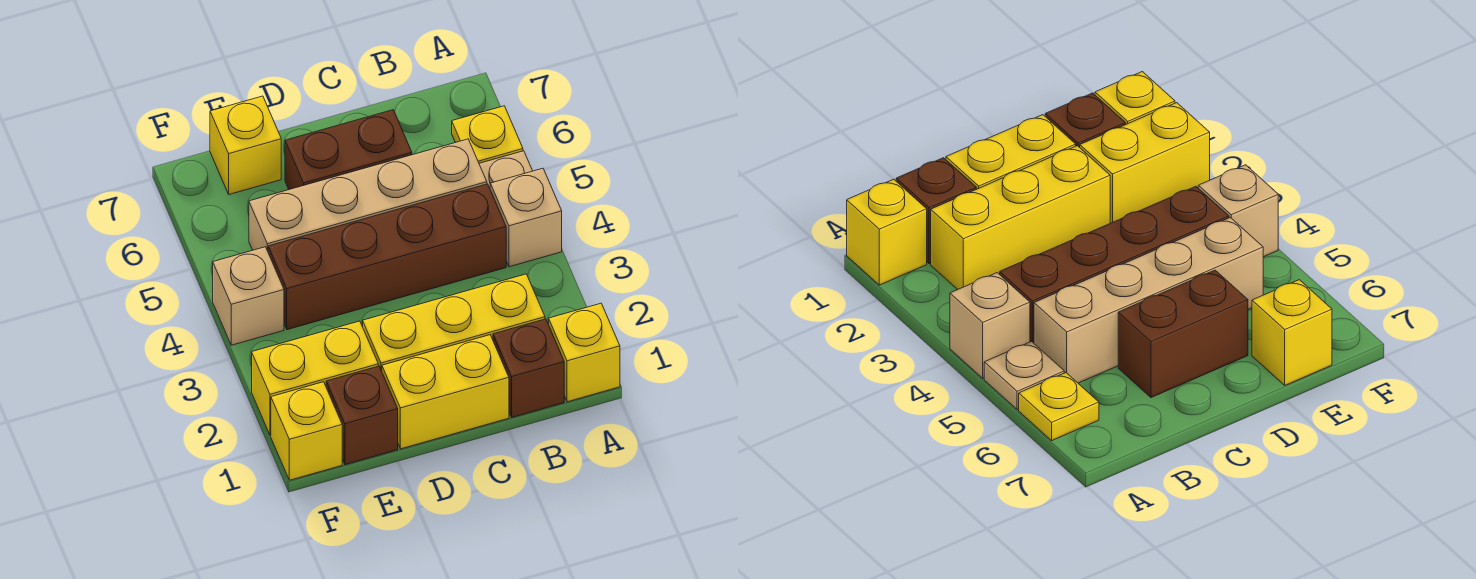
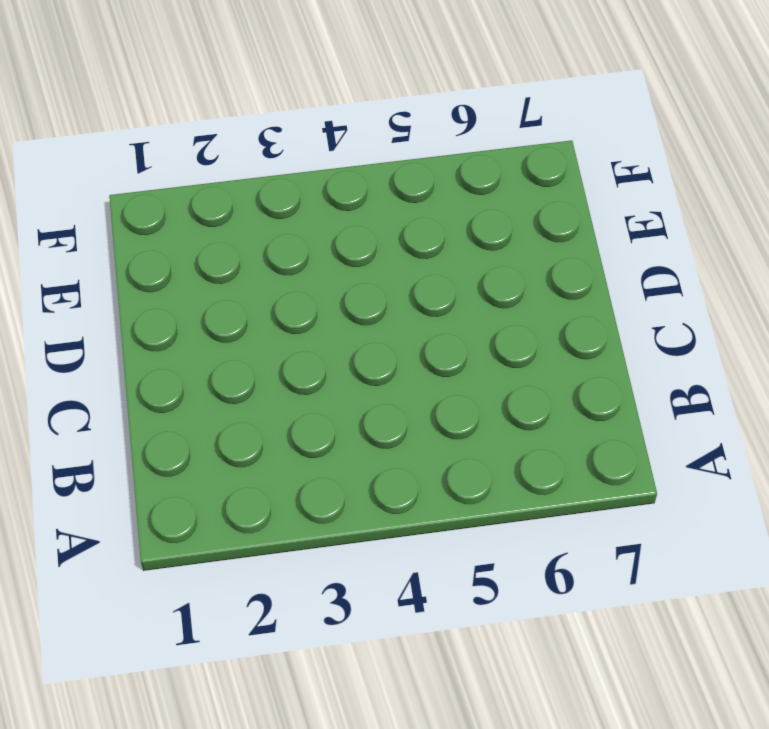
none -> yellow brick A1 level 1
none -> tan brick A4 level 1
none -> tan plate A5 level 1

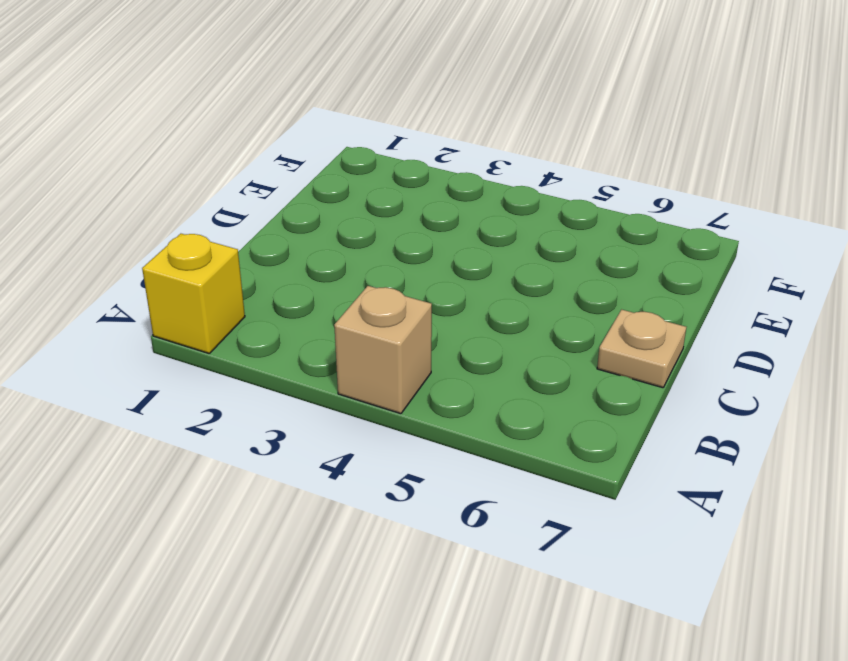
tan plate C7 level 1 -> tan plate A5 level 1
none -> yellow plate A6 level 1
none -> brown brick B1 level 1
none -> yellow brick B2:D2 level 1

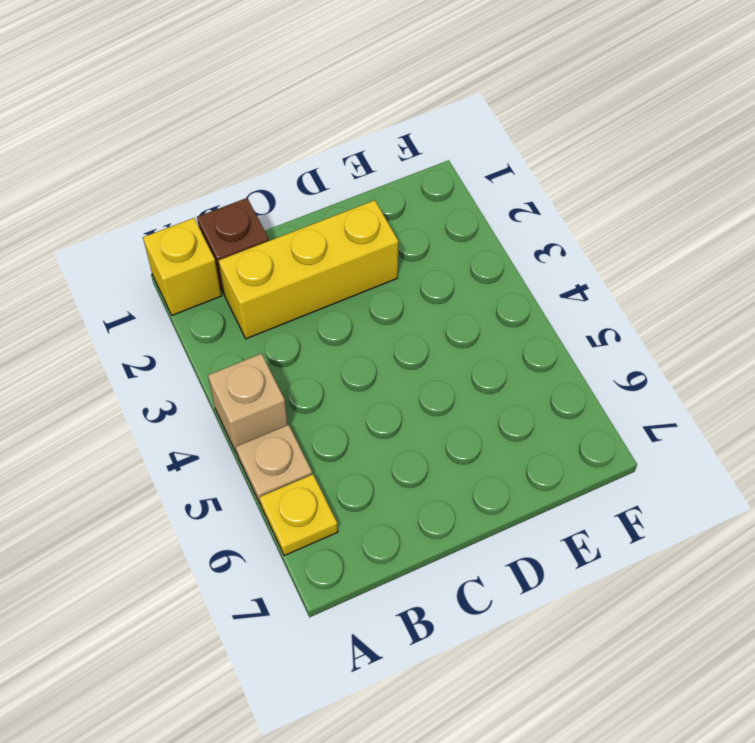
none -> brown brick B4:E4 level 1
none -> tan brick B5:E5 level 1
none -> yellow brick C1:D1 level 1

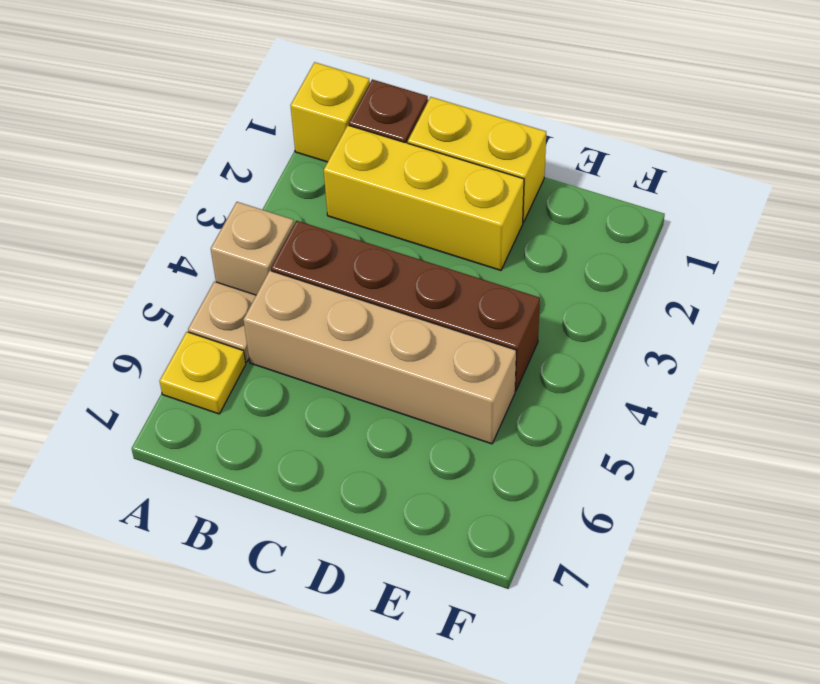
none -> brown brick C6:D6 level 1
none -> brown brick E1 level 1
none -> yellow brick E2:F2 level 1

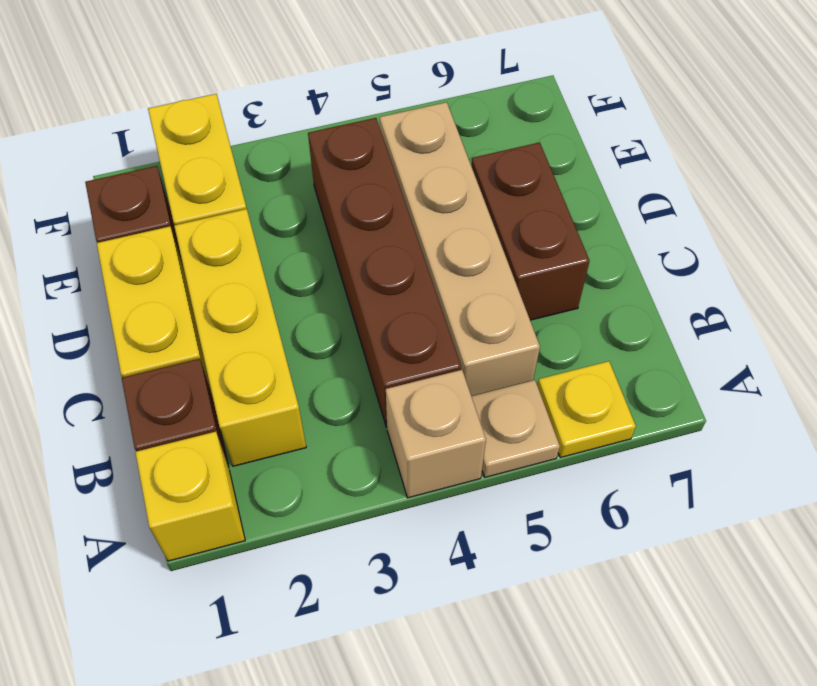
none -> yellow brick E7 level 1
none -> yellow brick F1 level 1
none -> tan brick F4 level 1

